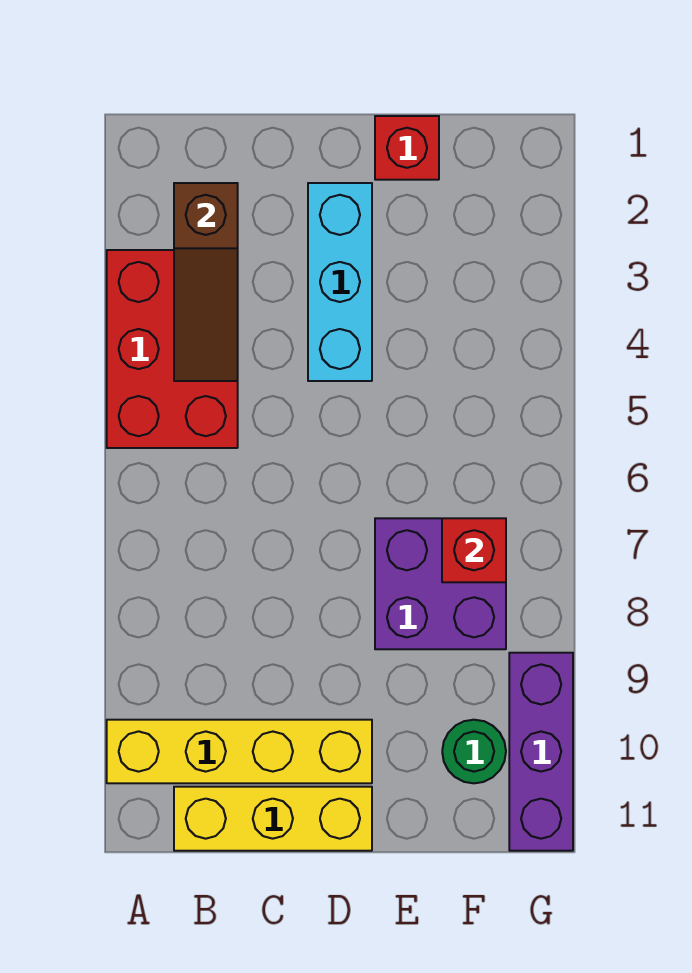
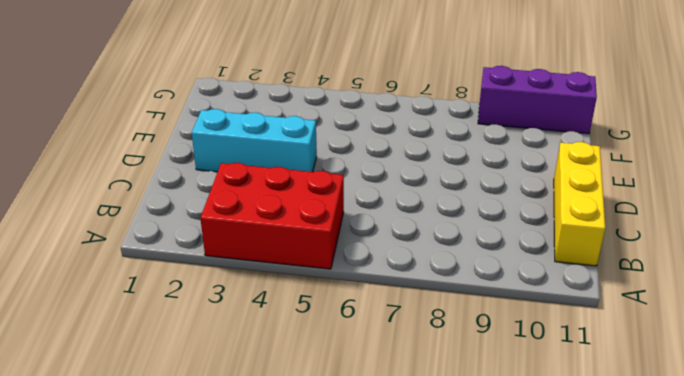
none -> yellow brick A10:D10 level 1
none -> red brick E1 level 1

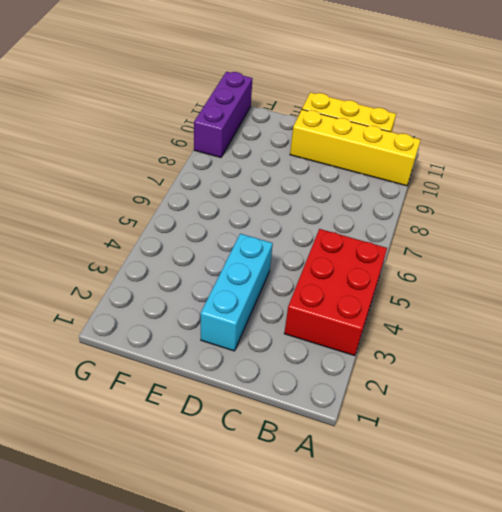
none -> red brick E1 level 1
none -> purple brick E7:F8 level 1

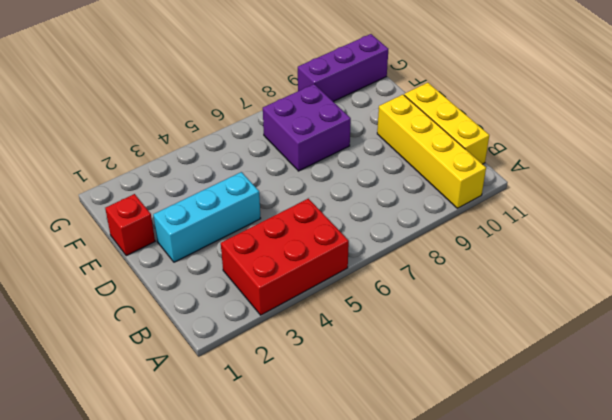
none -> green round brick F10 level 1
none -> brown slope B2:B4 level 2 top 2

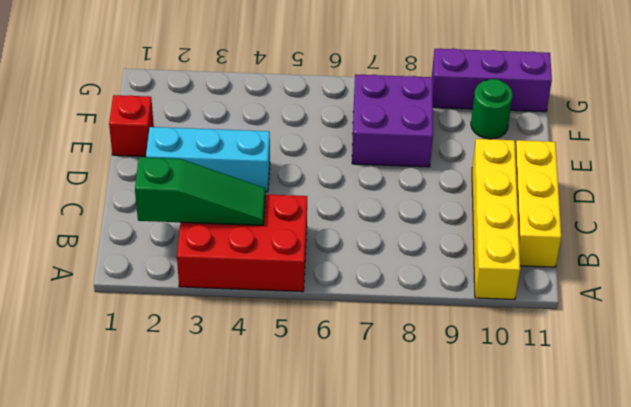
green slope B2:B4 level 2 top 2 -> brown slope B2:B4 level 2 top 2
none -> red brick F7 level 2

